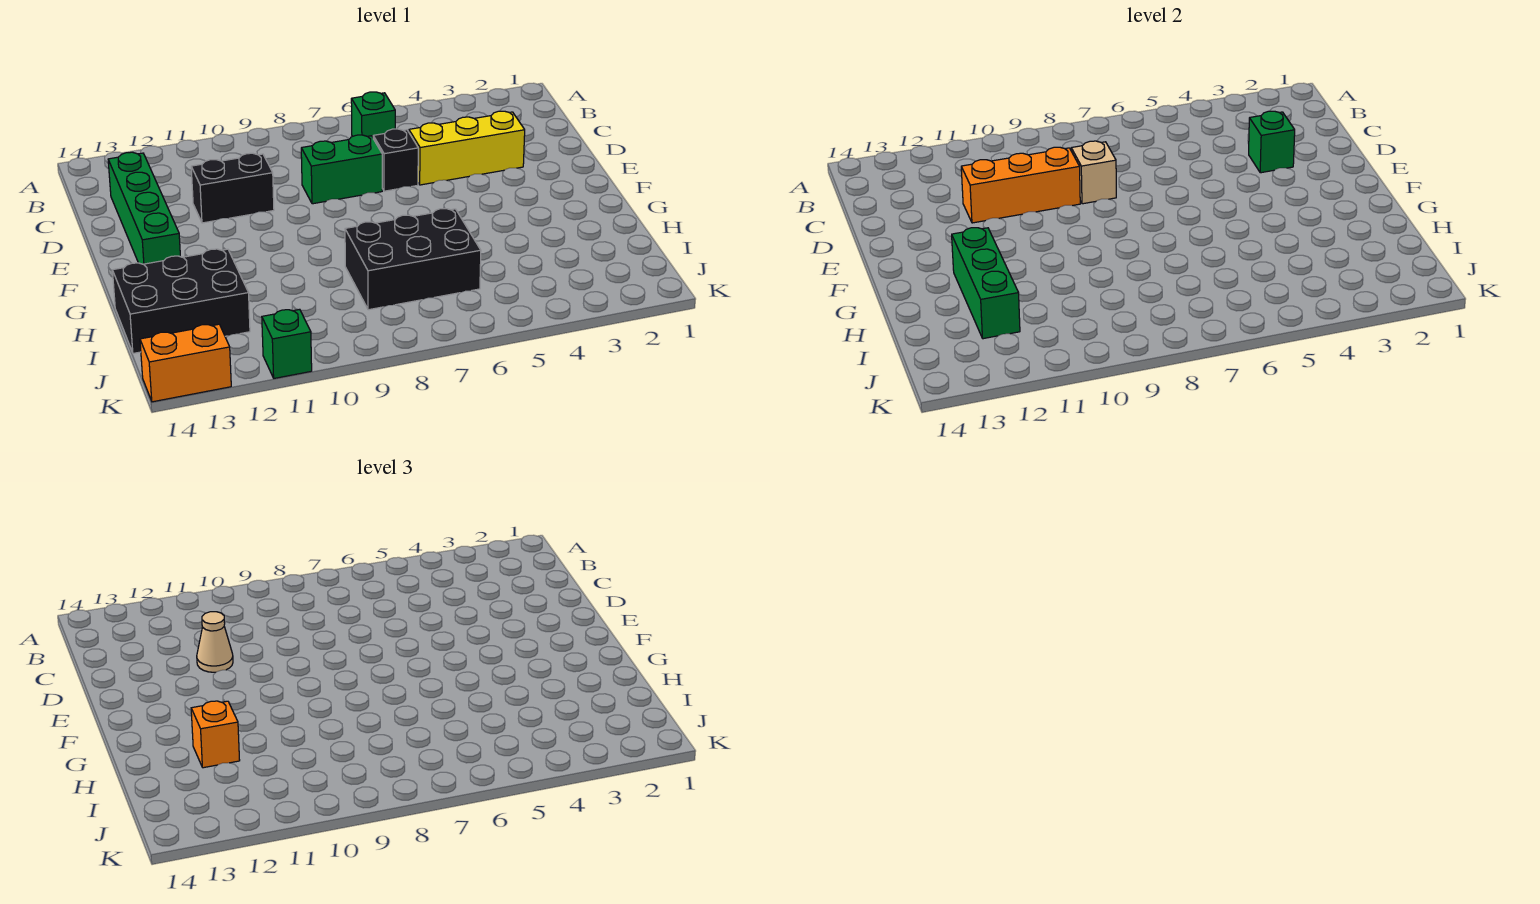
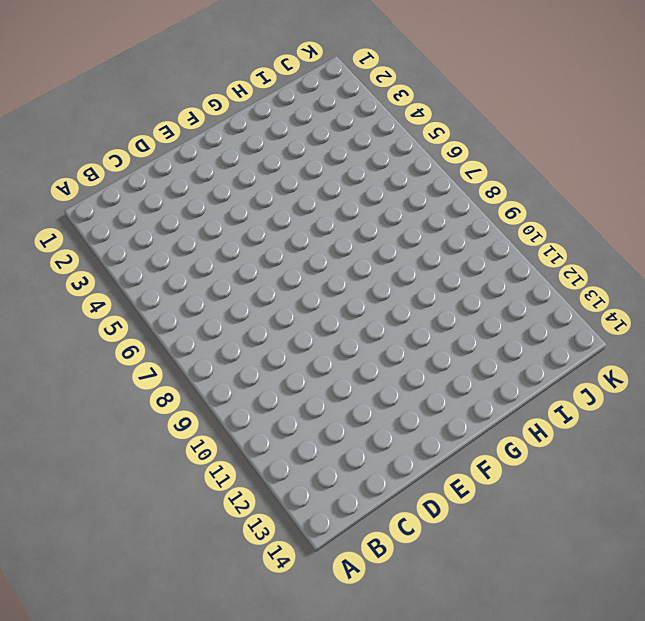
none -> green brick B6 level 1
none -> green brick C13:F13 level 1
none -> yellow brick D3:D5 level 1

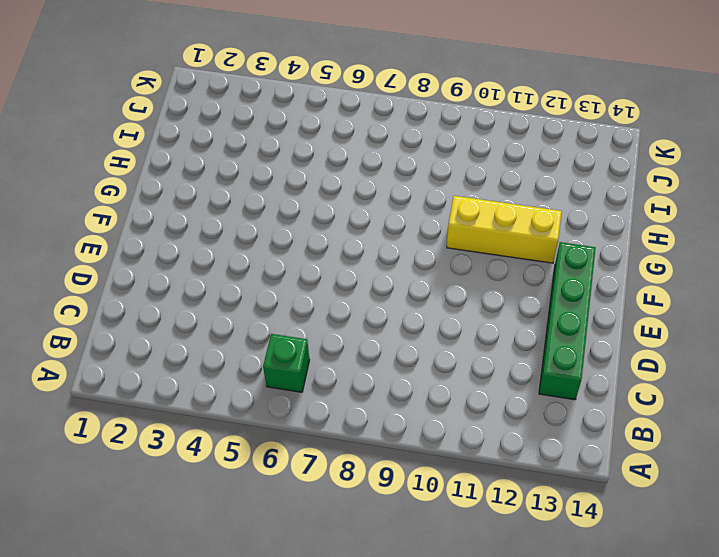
yellow brick G10:G12 level 1 -> yellow brick D3:D5 level 1
none -> black brick D6 level 1
none -> green brick D7:D8 level 1
none -> black brick D10:D11 level 1

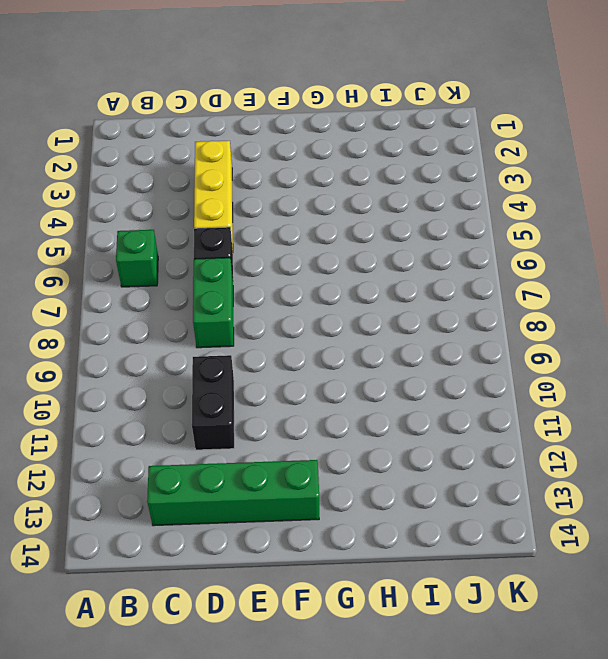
none -> black brick H6:I8 level 1
none -> black brick H12:I14 level 1
none -> green brick K11 level 1

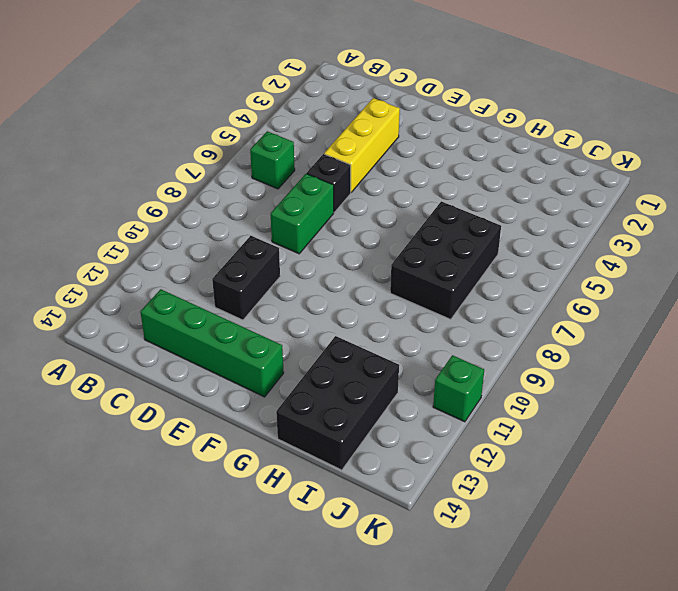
none -> orange brick K13:K14 level 1
none -> green brick D3 level 2
none -> tan brick D8 level 2

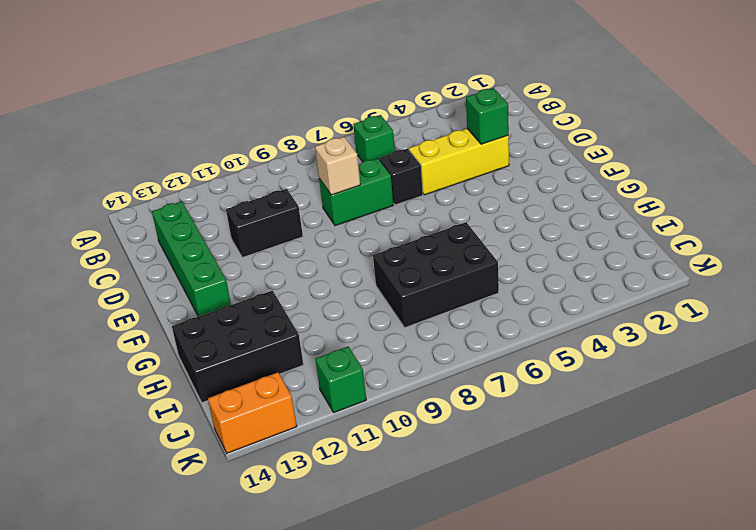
none -> orange brick D9:D11 level 2
none -> green brick G12:I12 level 2
none -> tan cone D11 level 3

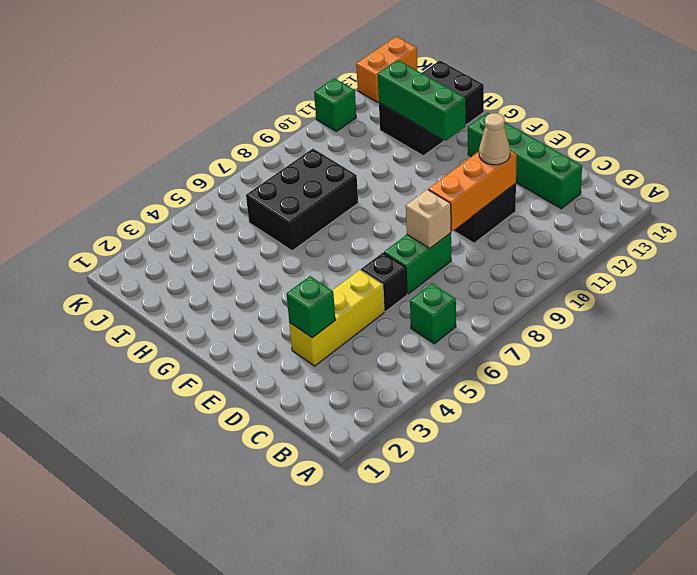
none -> orange brick H12 level 3

